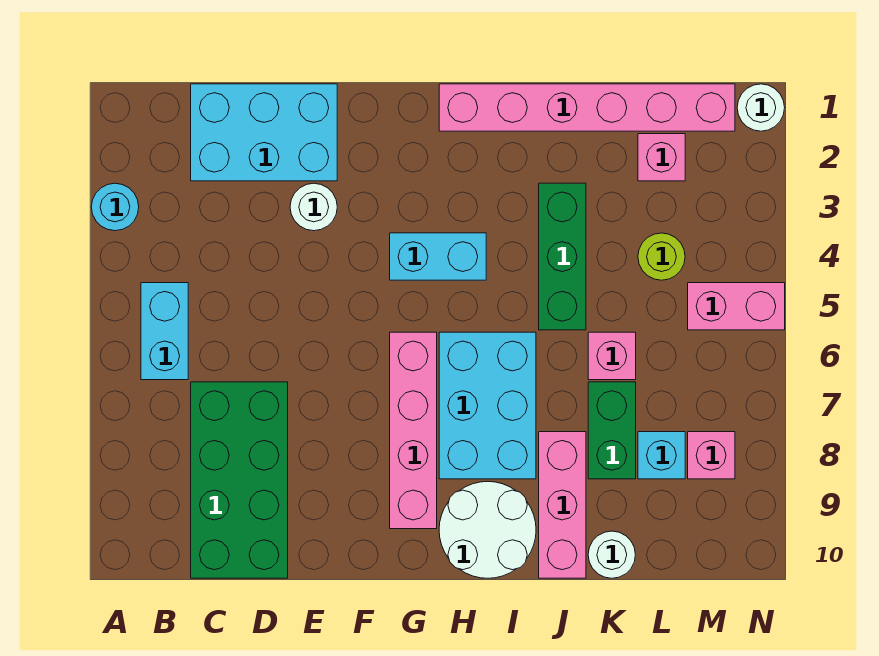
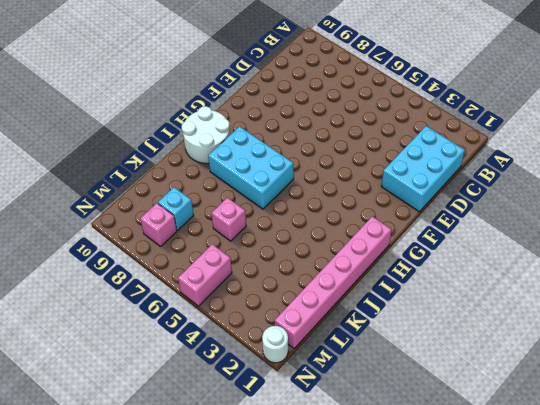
none -> cyan round brick A3 level 1
none -> cyan brick B5:B6 level 1
none -> green brick C7:D10 level 1

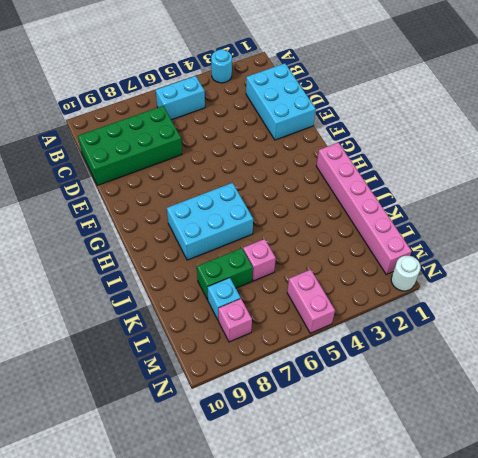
none -> white round brick E3 level 1
none -> cyan brick G4:H4 level 1
none -> pink brick G6:G9 level 1

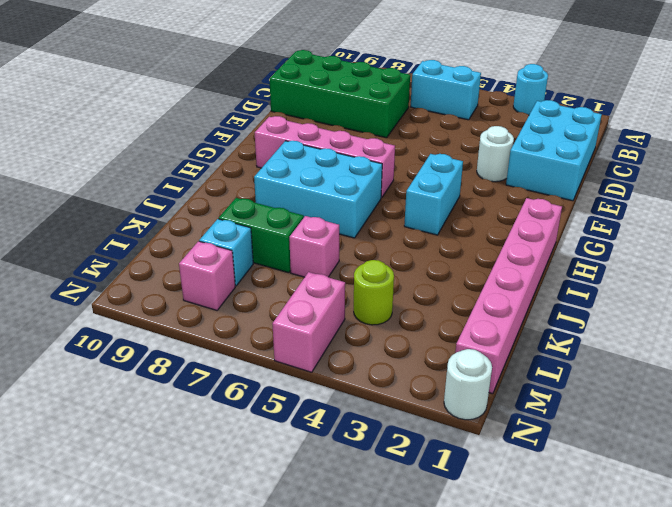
none -> white round brick H9:I10 level 1
none -> green brick J3:J5 level 1
none -> pink brick J8:J10 level 1

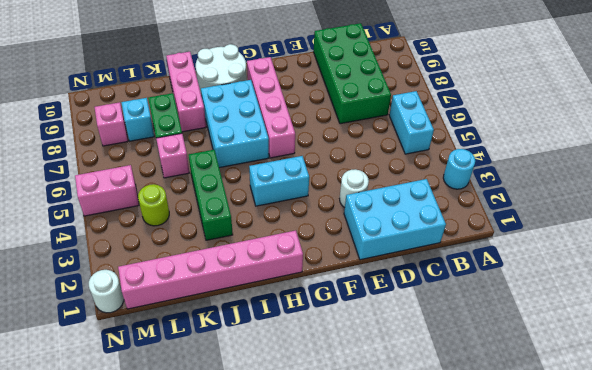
none -> white round brick K10 level 1
none -> pink brick L2 level 1

